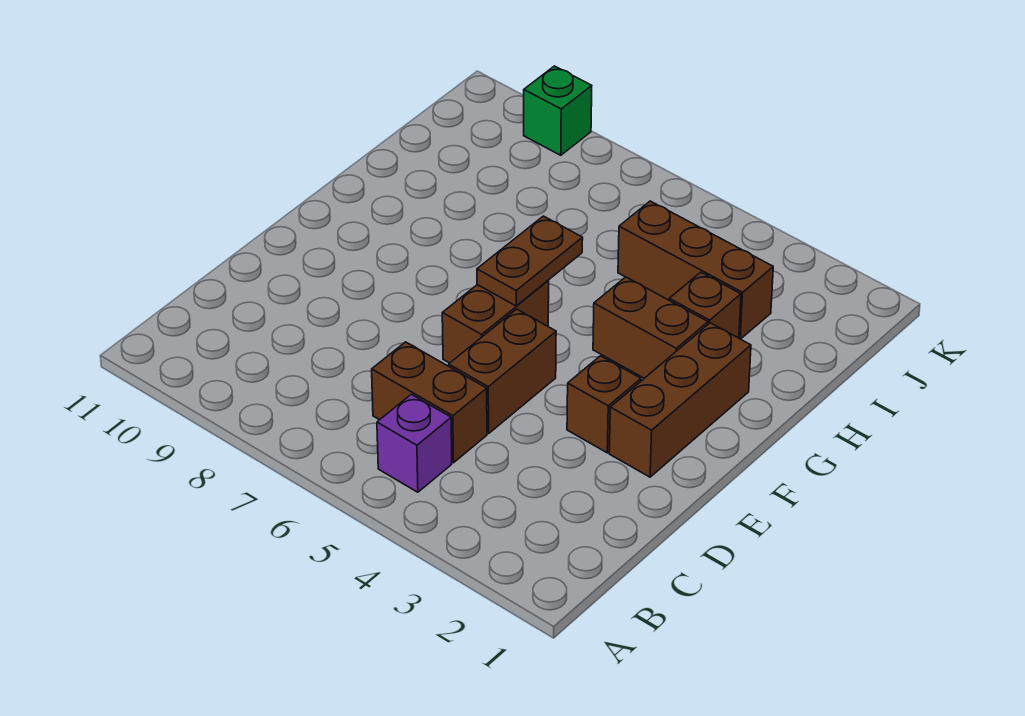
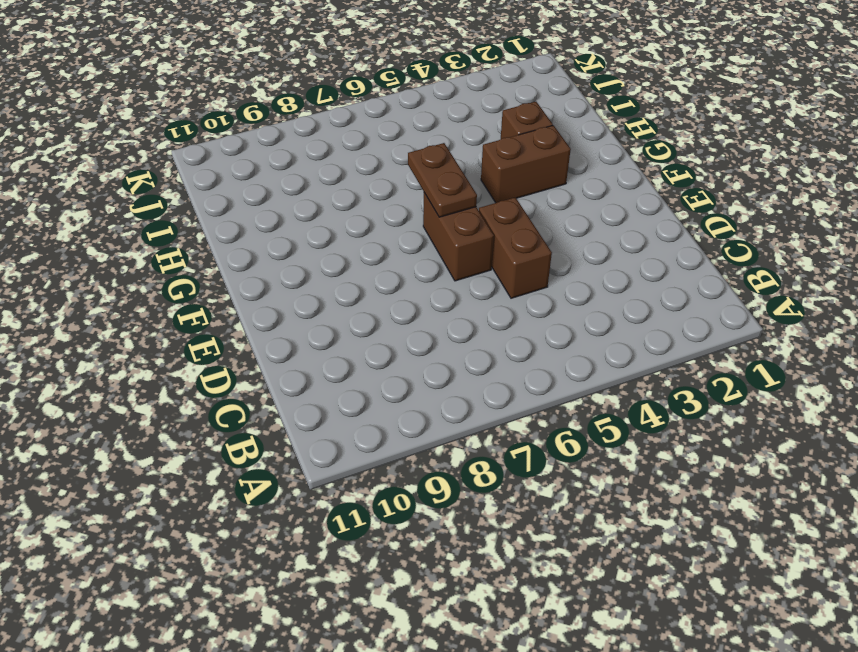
none -> purple brick B5 level 1
none -> brown brick C5:C6 level 1

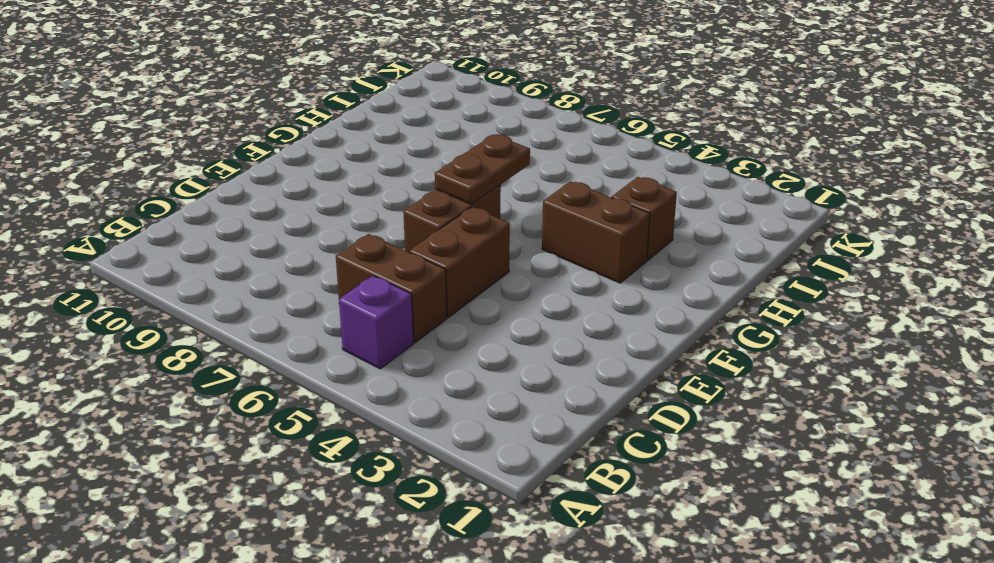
none -> brown brick E2:G2 level 1
none -> brown brick E3 level 1

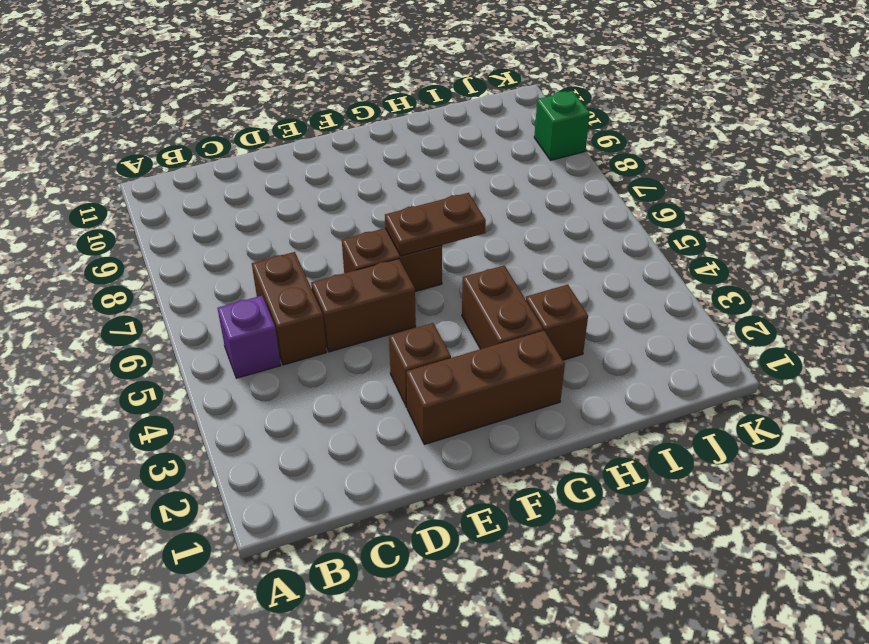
none -> brown brick I3:I5 level 1

